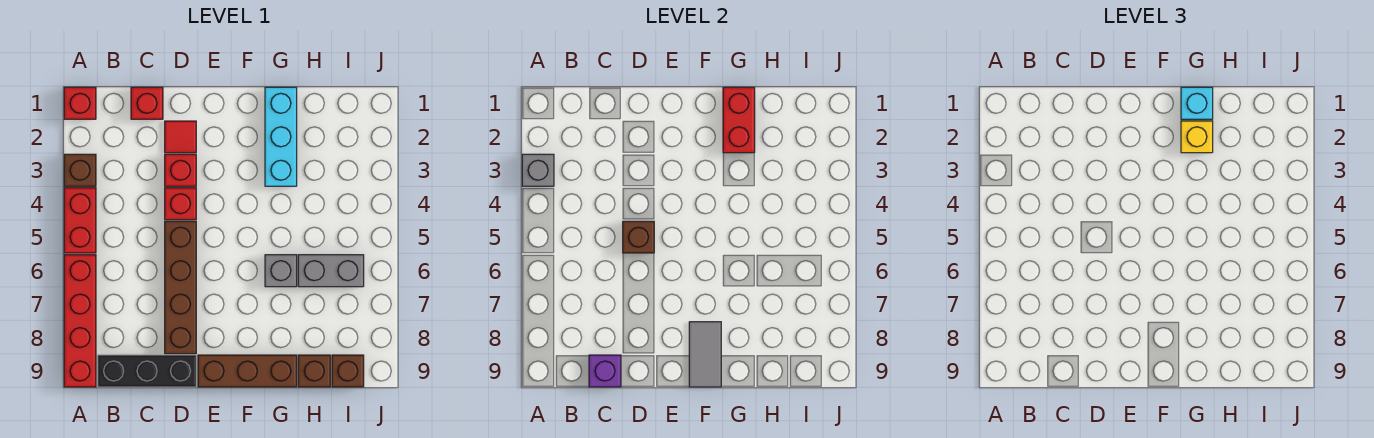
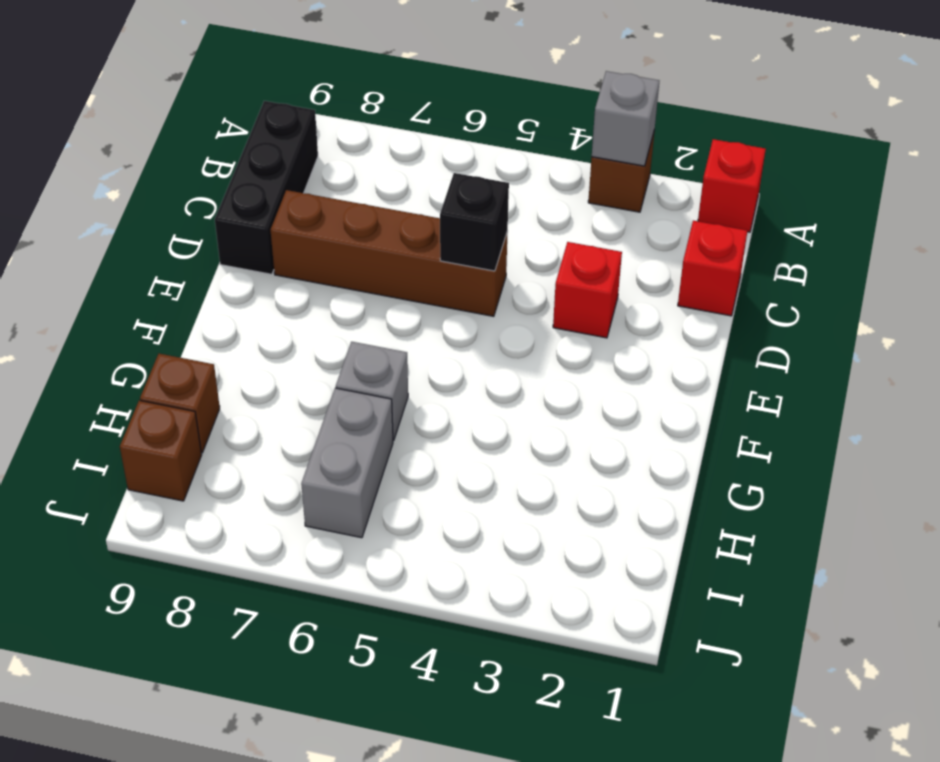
black brick D5 level 2 -> brown brick D5 level 2
none -> red brick A4:A5 level 1
none -> red brick A6:A9 level 1
none -> red tile D2 level 1

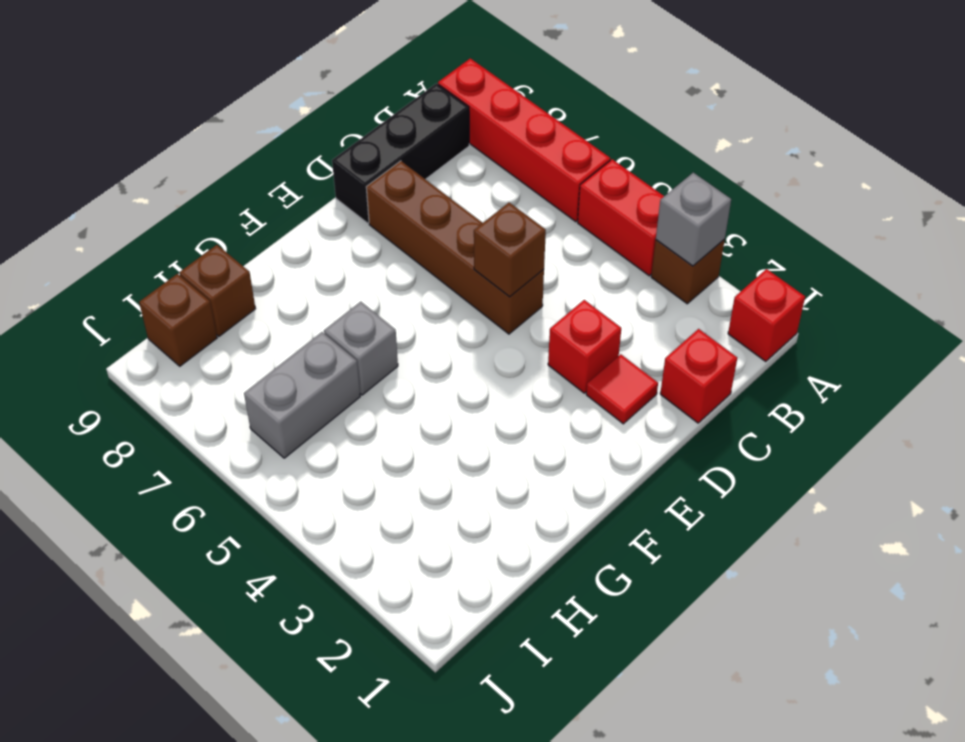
none -> red brick D4 level 1
none -> brown brick E9:G9 level 1
none -> cyan brick G1:G3 level 1

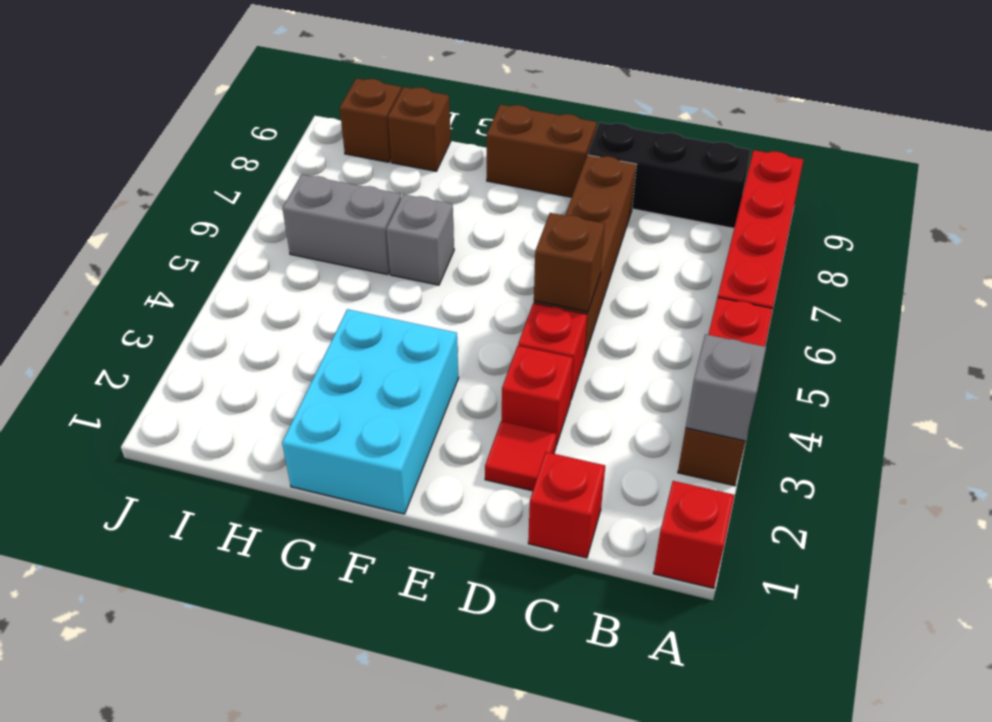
brown brick E9:F9 level 1 -> brown brick E9:G9 level 1
cyan brick F1:G3 level 1 -> cyan brick G1:G3 level 1
none -> purple brick C9 level 2
none -> grey tile F8:F9 level 2
none -> red brick G1:G2 level 2

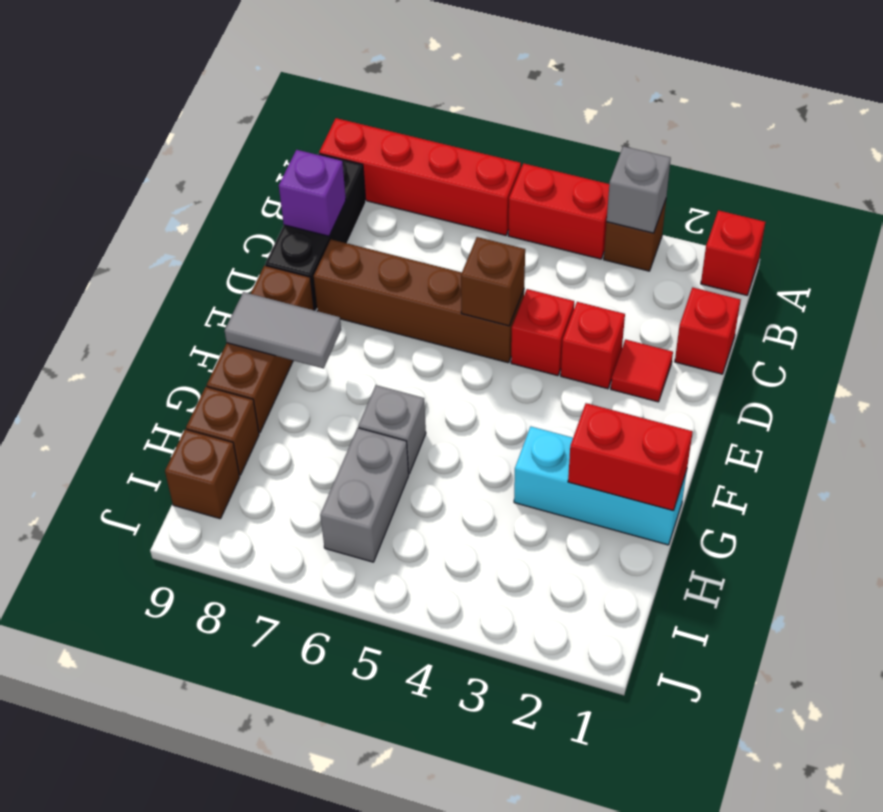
none -> cyan brick G1 level 3
none -> yellow brick G2 level 3

